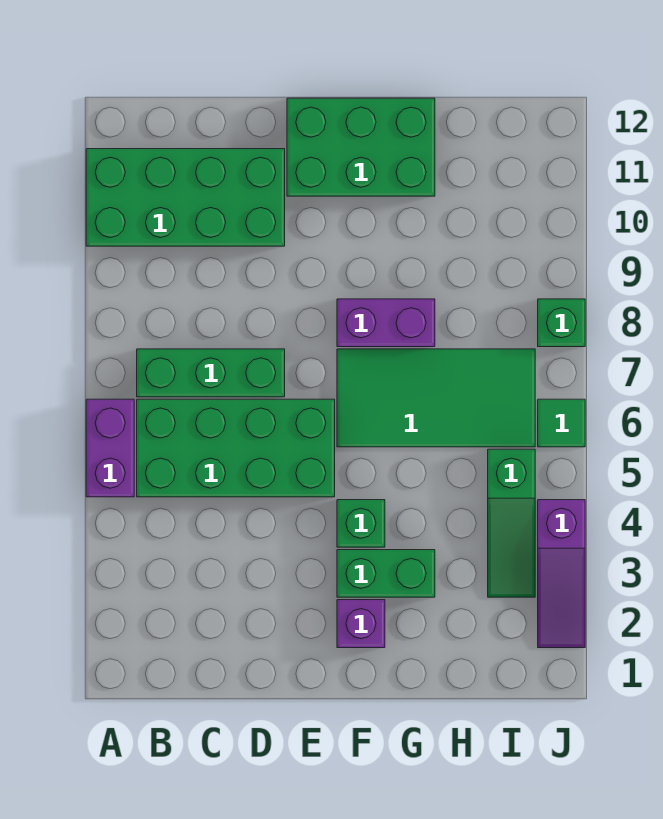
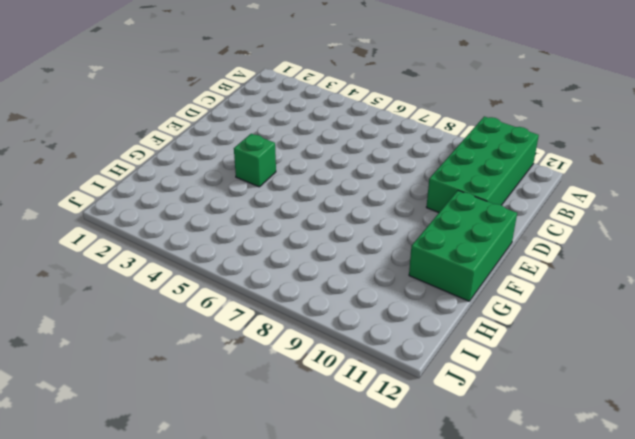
none -> purple brick A5:A6 level 1
none -> green brick B5:E6 level 1
none -> green brick B7:D7 level 1

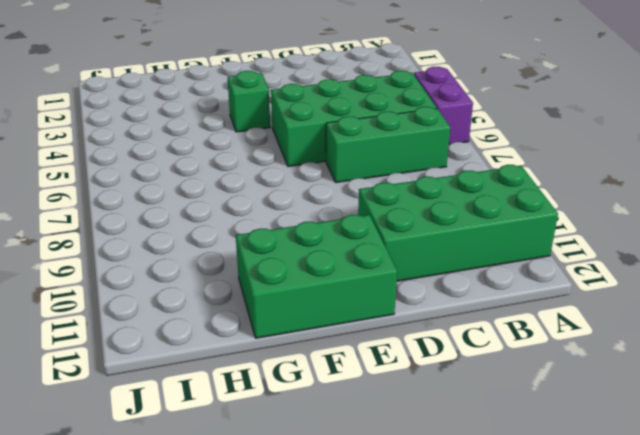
none -> purple brick F2 level 1
none -> green brick F3:G3 level 1
none -> green tile F6:I7 level 1

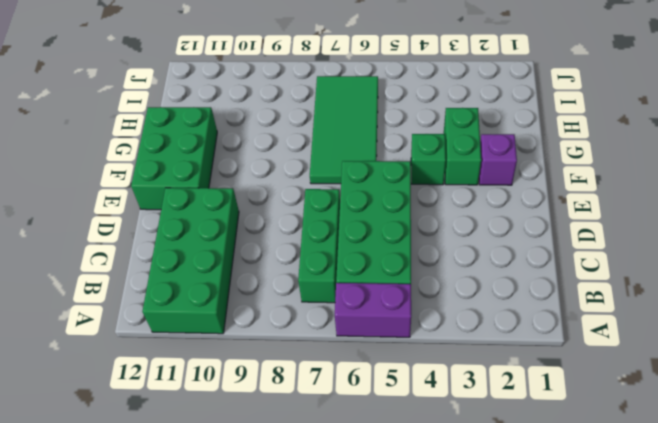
none -> purple brick F8:G8 level 1
none -> green slope I3:I5 level 1 top 5
none -> purple slope J2:J4 level 1 top 4

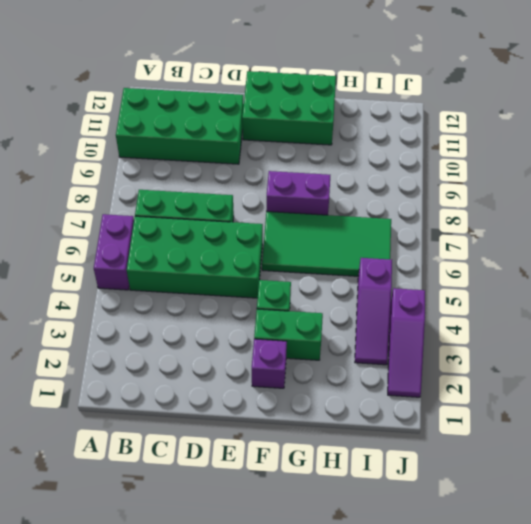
purple slope I3:I5 level 1 top 5 -> green slope I3:I5 level 1 top 5
none -> green tile J6 level 1
none -> green brick J8 level 1

